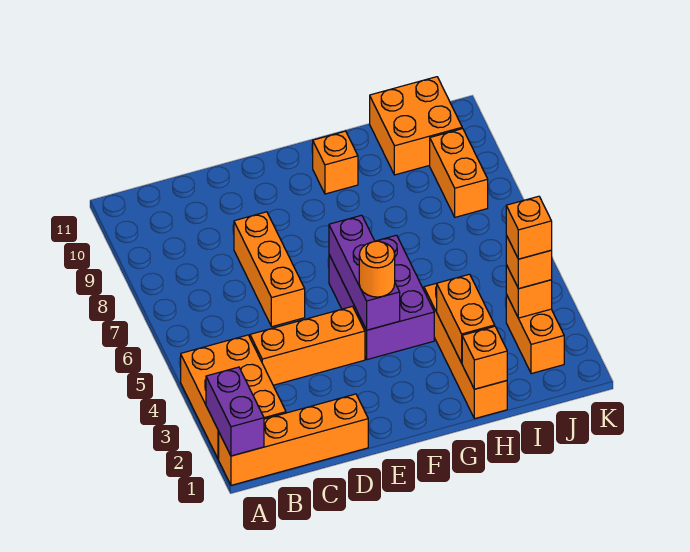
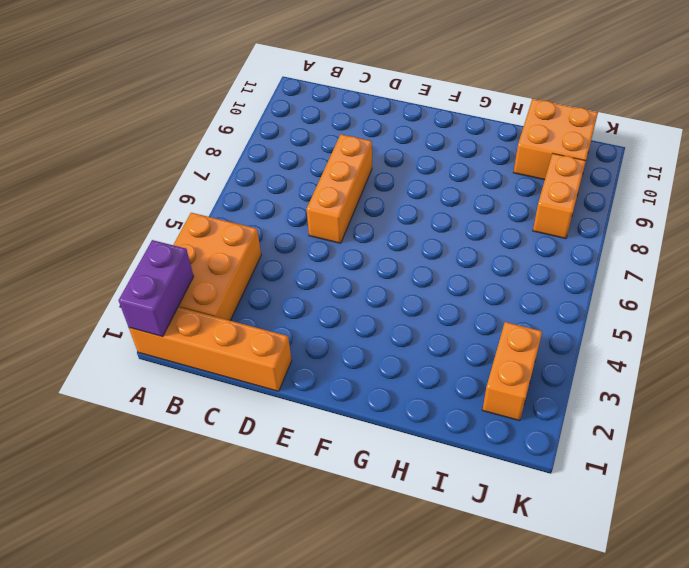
none -> orange brick C4:E4 level 1
none -> purple brick F4:G6 level 1
none -> orange brick G10 level 1

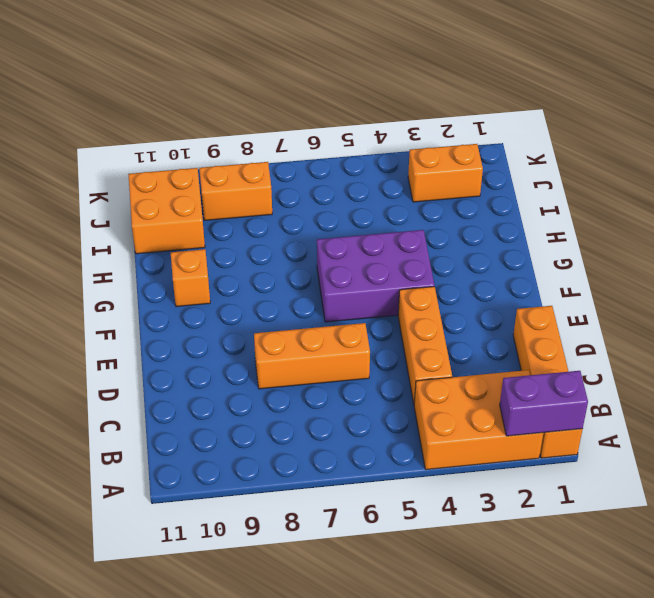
none -> orange brick H1:H4 level 1
none -> purple brick F4:F6 level 2
none -> orange brick H1 level 2

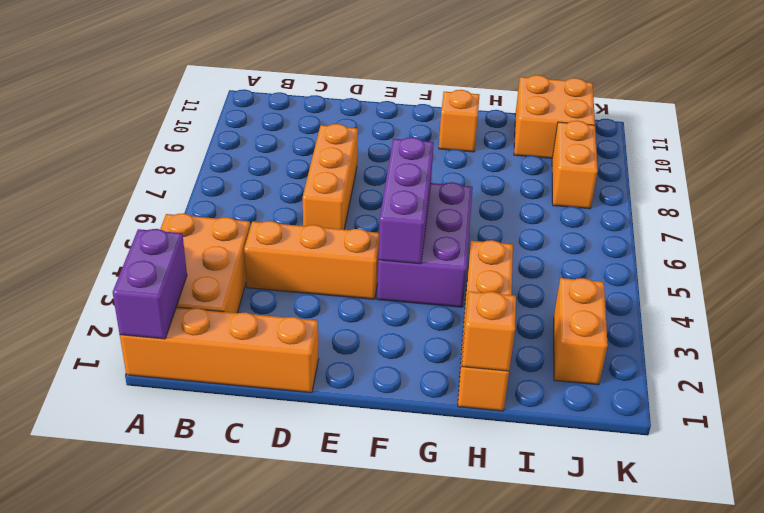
none -> orange brick H2:H3 level 2
none -> orange brick J3 level 2
none -> orange round brick F4 level 3

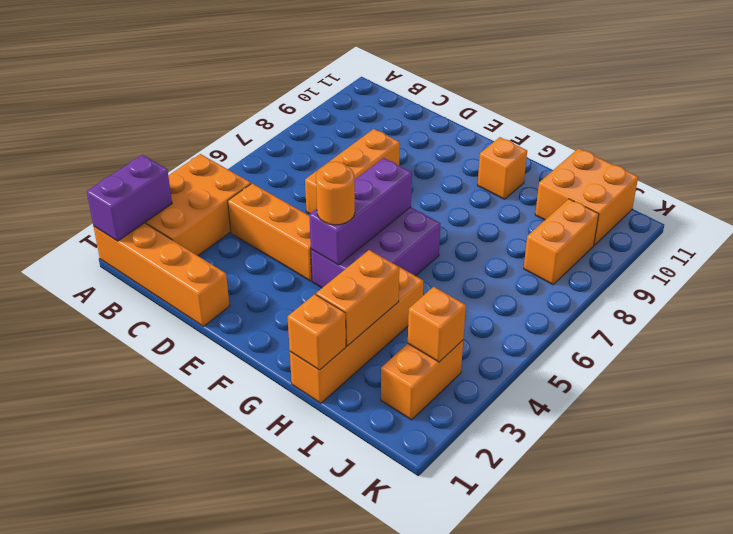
none -> orange brick J3 level 3
none -> orange brick J3 level 4

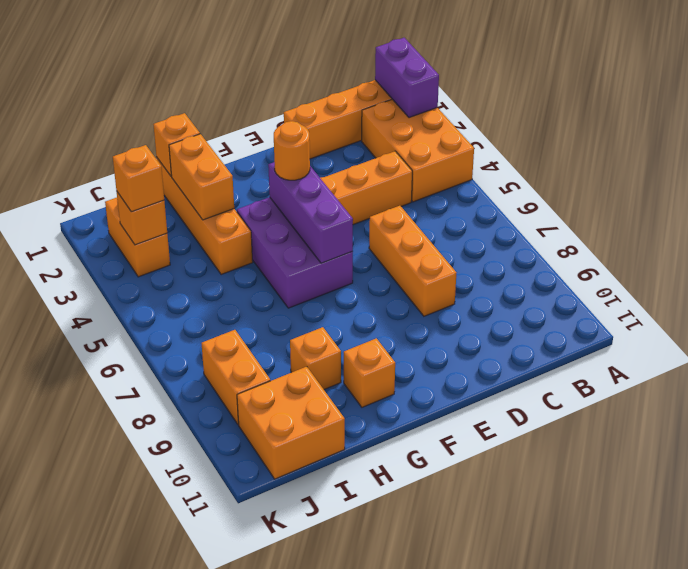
orange brick H9 level 1 -> orange brick J3 level 4

